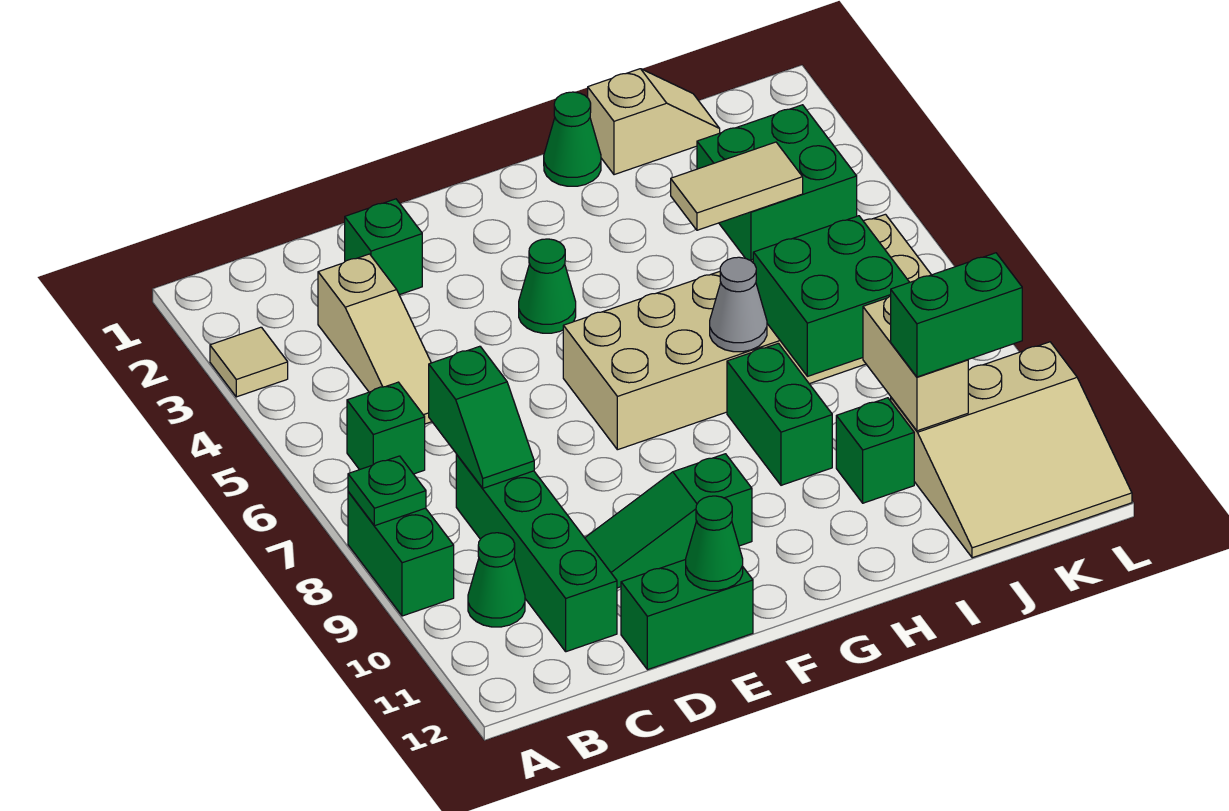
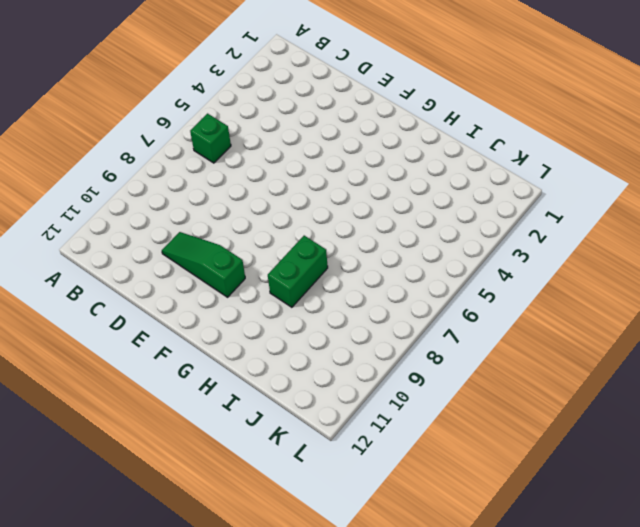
none -> tan tile A3 level 1
none -> green brick A8:A9 level 1
none -> green cone B10 level 1

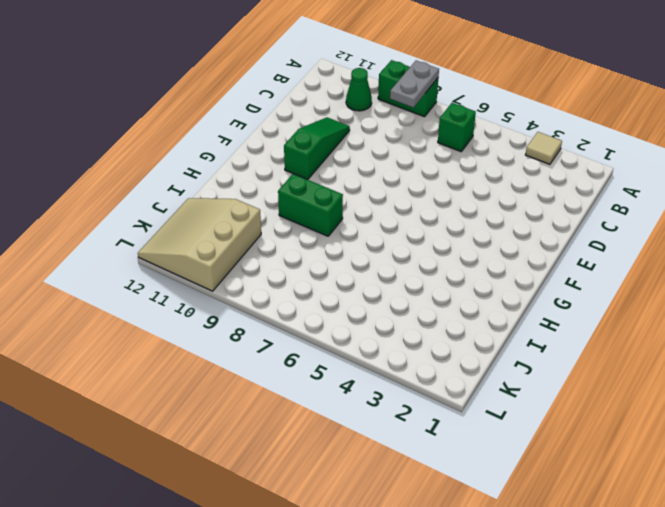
grey plate A8:B8 level 2 -> green plate A8 level 2
none -> tan slope C3:C5 level 1 top 3
none -> green brick C8:C11 level 1
none -> green brick D2 level 1

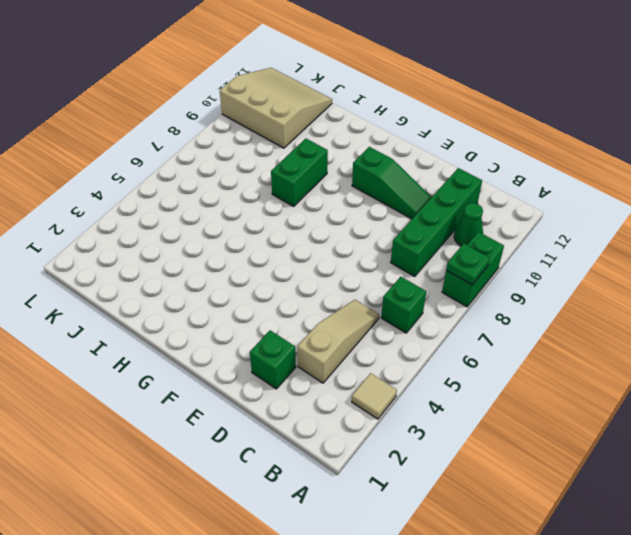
none -> green brick D12:E12 level 1
none -> green cone F4 level 1
none -> tan brick F6:K7 level 1

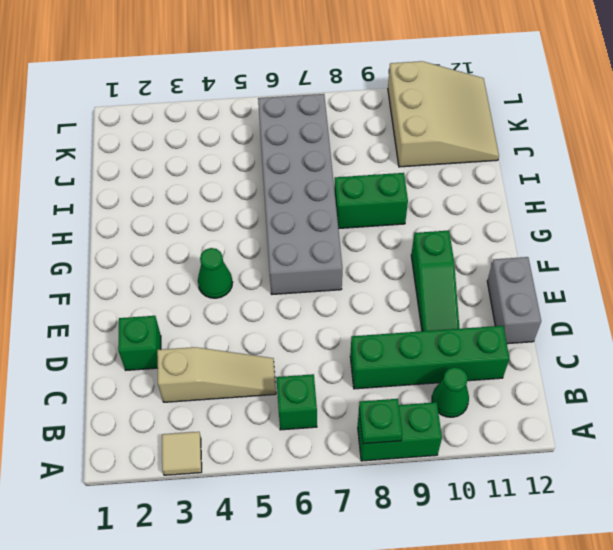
grey brick D12:E12 level 1 -> green brick D12:E12 level 1
grey brick F6:K7 level 1 -> tan brick F6:K7 level 1
none -> green cone H1 level 1
none -> tan slope I1:J1 level 1 top I
none -> green brick I10 level 1

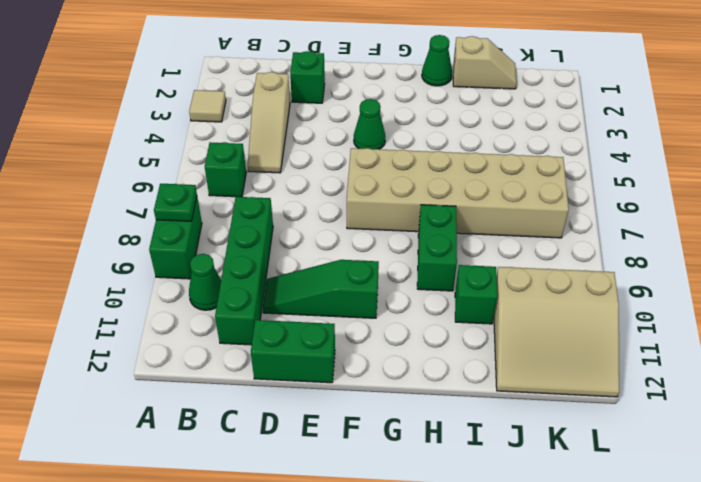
none -> green brick J3:K4 level 1
none -> green slope C7:C8 level 2 top 7
none -> green cone E12 level 2

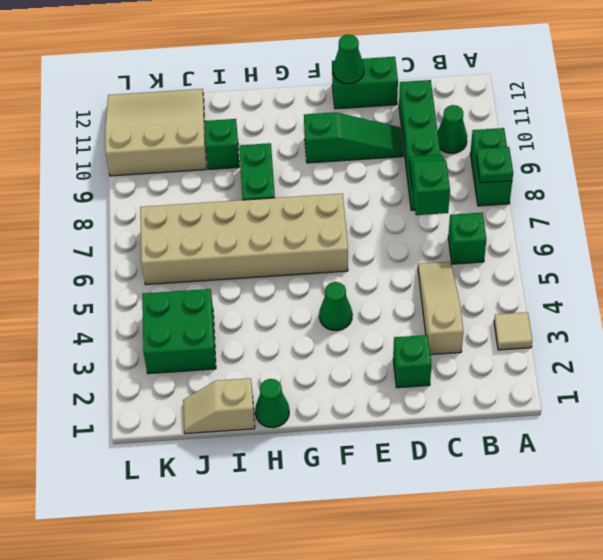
none -> grey cone H7 level 2
none -> tan tile I4:J4 level 2
none -> green brick I7:J8 level 2

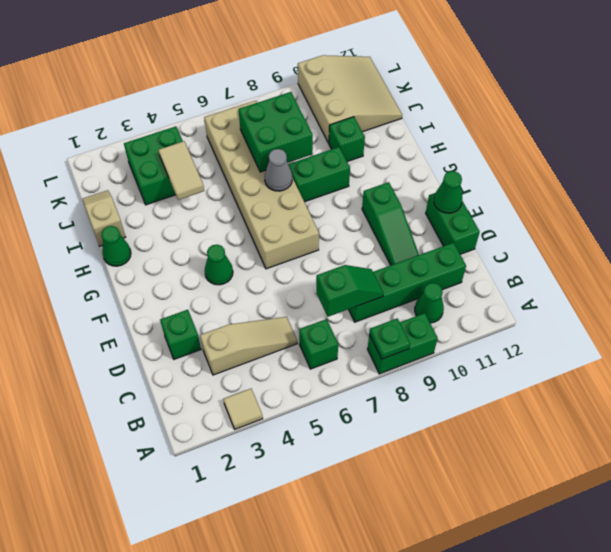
none -> tan brick J9:J10 level 2
none -> green brick J10:K10 level 3

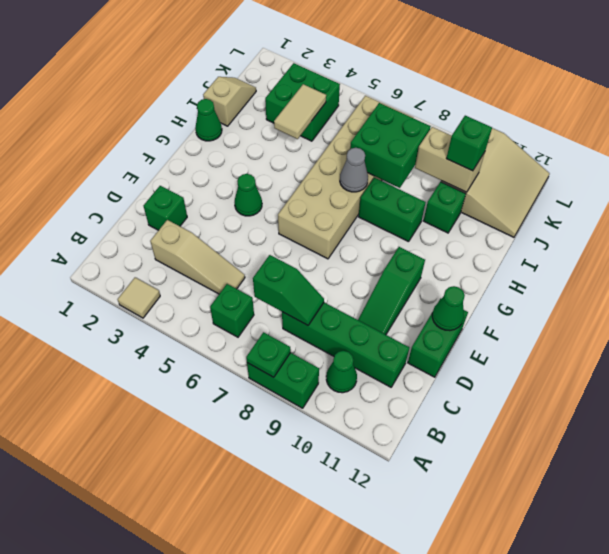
green brick J10 level 3 -> green brick J10:K10 level 3

